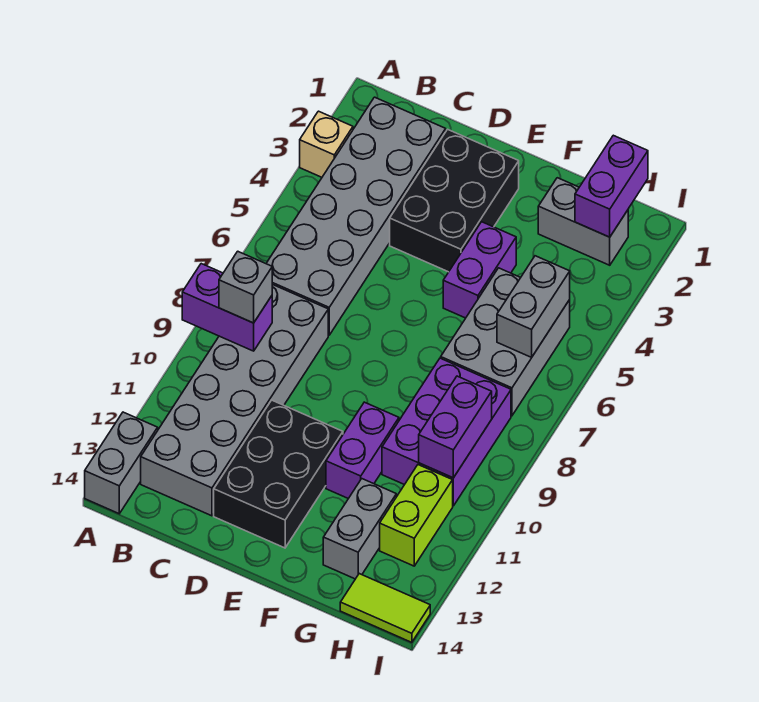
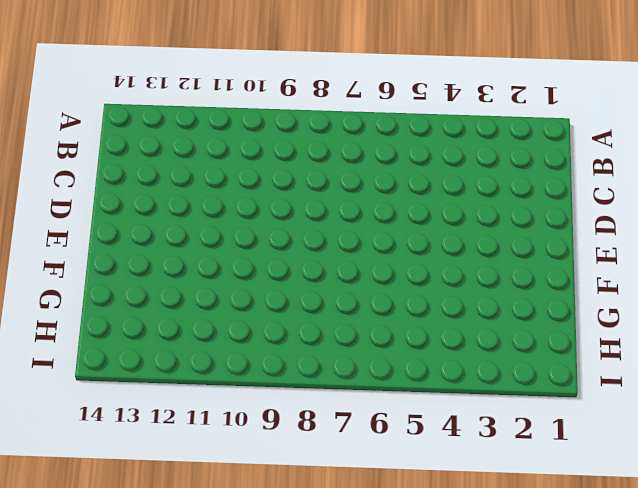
none -> tan brick A3 level 1
none -> grey brick A13:A14 level 1
none -> grey brick B2:C7 level 1

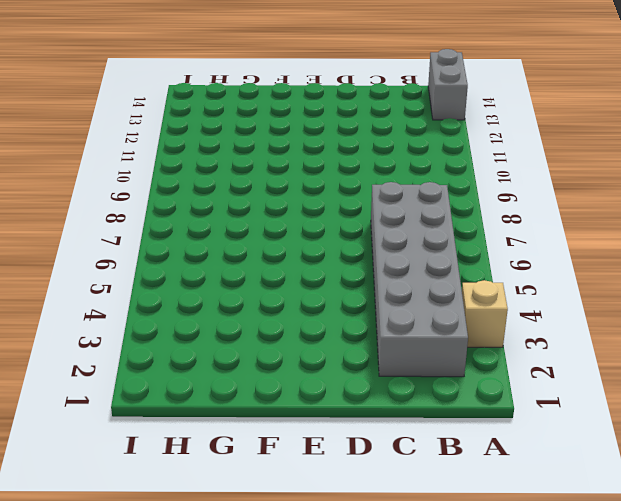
none -> grey brick B8:C13 level 1
none -> black brick D2:E4 level 1
none -> black brick D11:E13 level 1

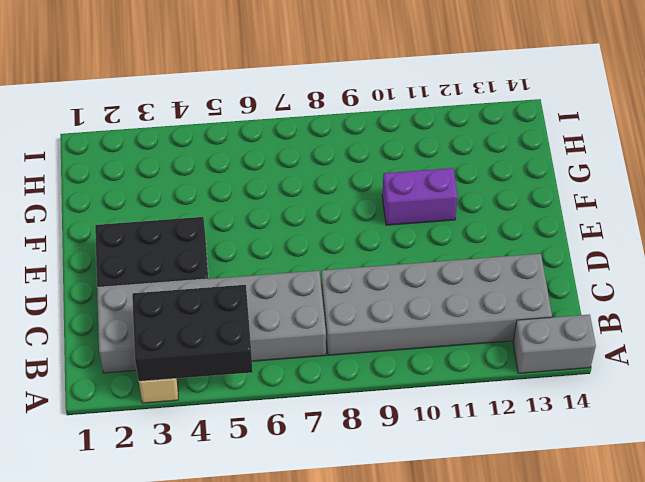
black brick A3:B5 level 2 -> black brick D11:E13 level 1
none -> purple brick F4:F5 level 1
none -> grey brick G2:H2 level 1
none -> grey brick G5:H7 level 1

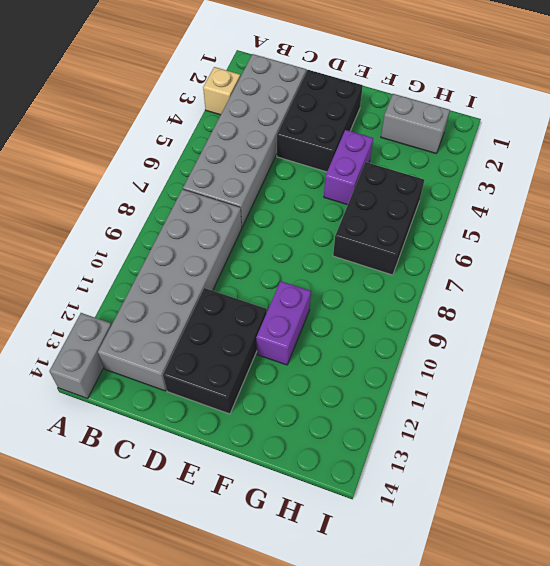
black brick G5:H7 level 1 -> grey brick G5:H7 level 1
none -> purple brick G8:H10 level 1
none -> grey brick G12:G13 level 1
none -> lime brick H11:H12 level 1

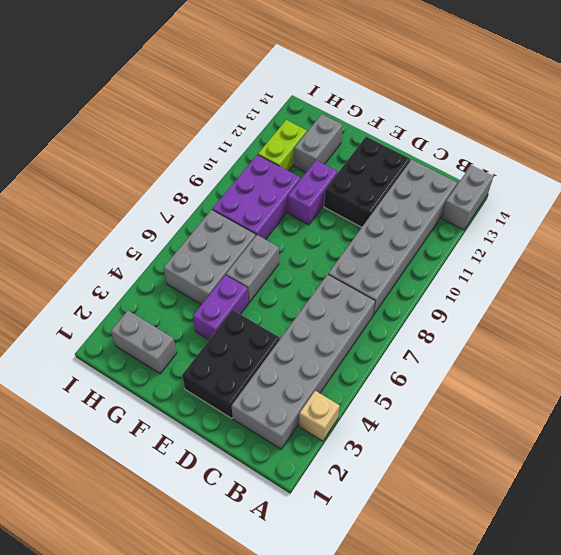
grey brick F6:F7 level 1 -> grey brick H5:H6 level 2
none -> lime tile H14:I14 level 1
none -> purple brick A9:B9 level 2
none -> purple brick H1:H2 level 2

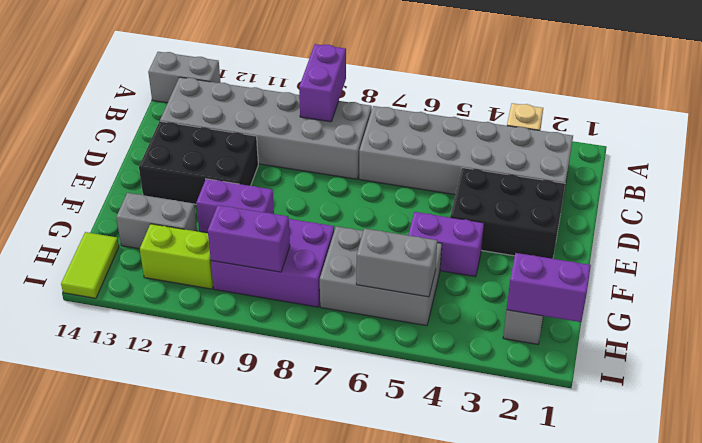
none -> grey brick B9 level 3

